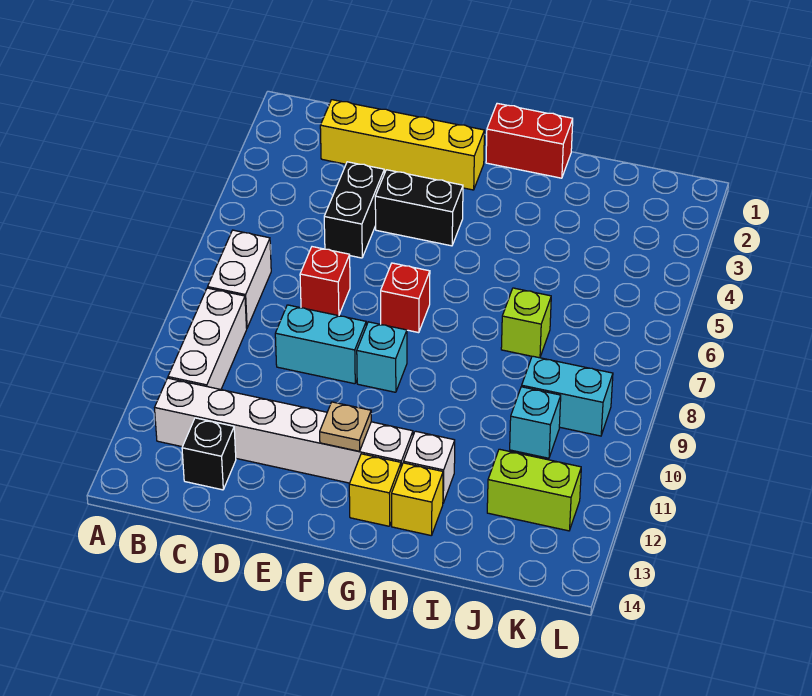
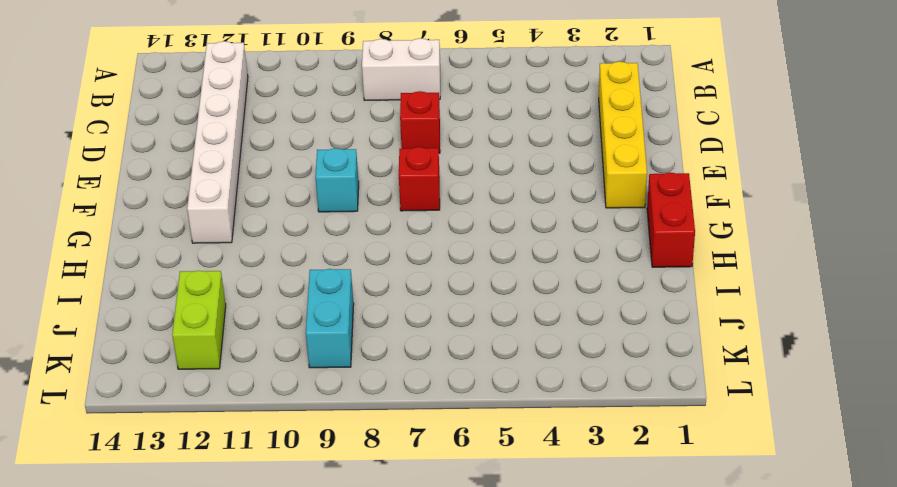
none -> white brick B9:B11 level 1
none -> black brick C13 level 1
none -> black brick D4:D5 level 1

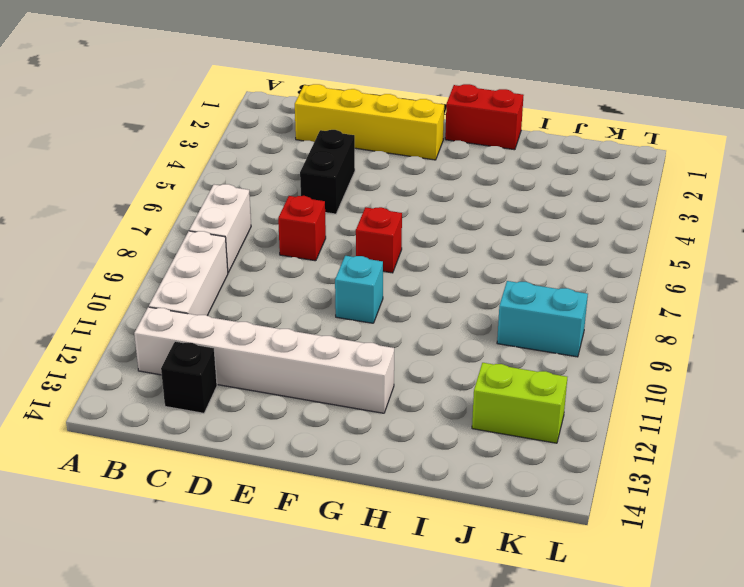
none -> cyan brick D9:E9 level 1
none -> black brick E4:F4 level 1
none -> yellow brick G13 level 1

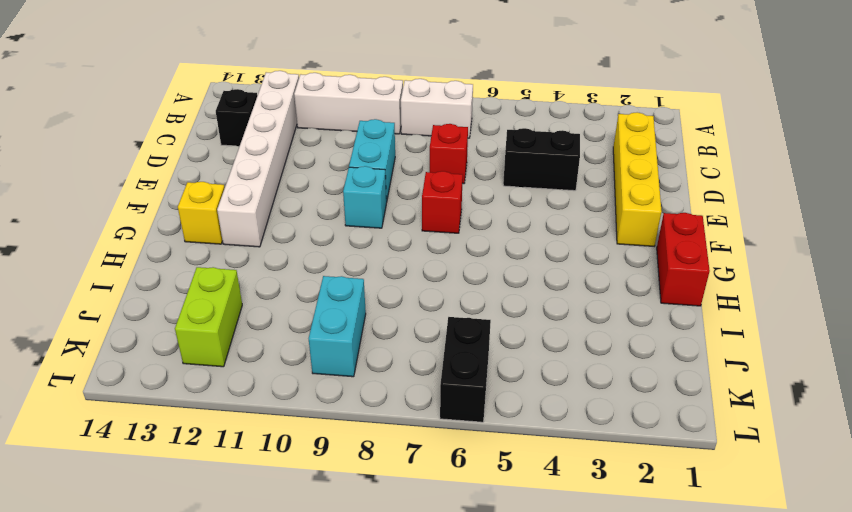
black brick K6:L6 level 1 -> black brick E4:F4 level 1
none -> white brick H12 level 1
none -> yellow brick H13 level 1
none -> lime brick I7 level 1

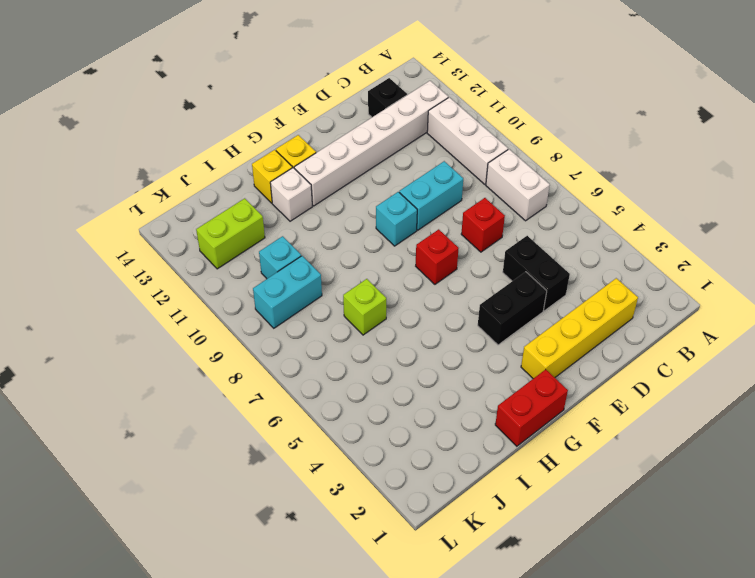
none -> tan plate F12 level 2

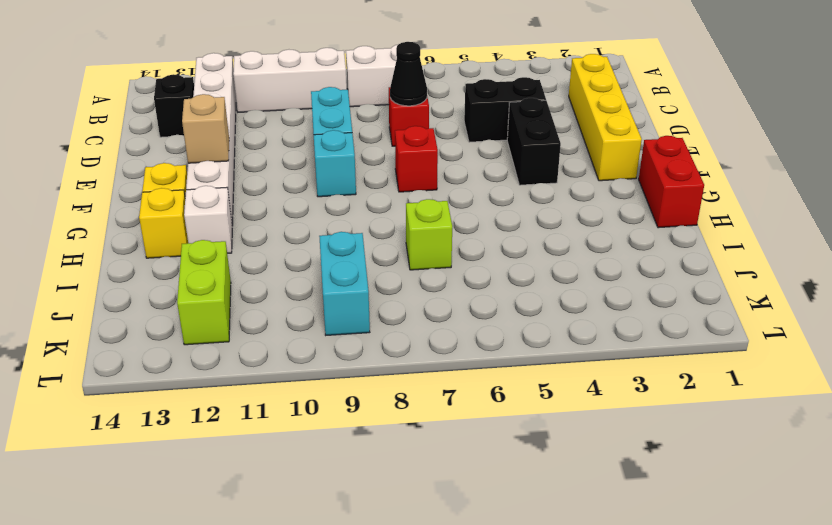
black cone D7 level 2 -> none
tan brick F12 level 2 -> tan plate F12 level 2
none -> cyan brick J10 level 1

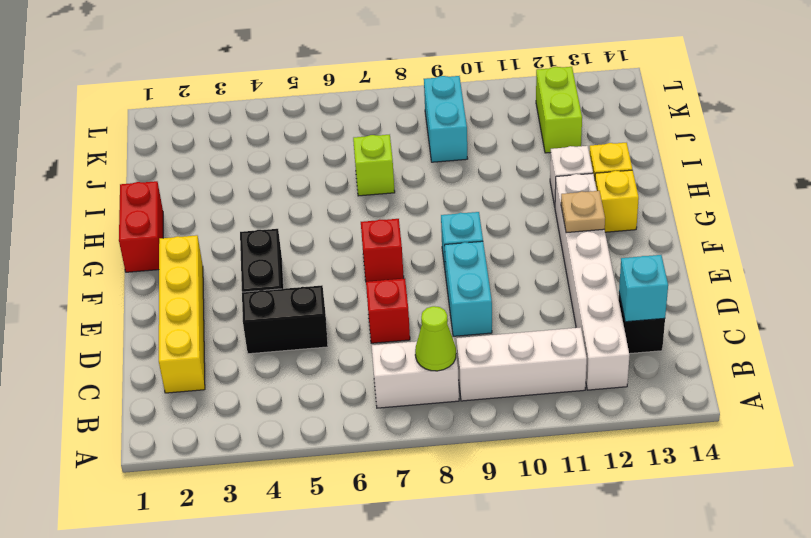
lime cone B8 level 2 -> none
cyan brick C13 level 2 -> cyan brick J10 level 1

